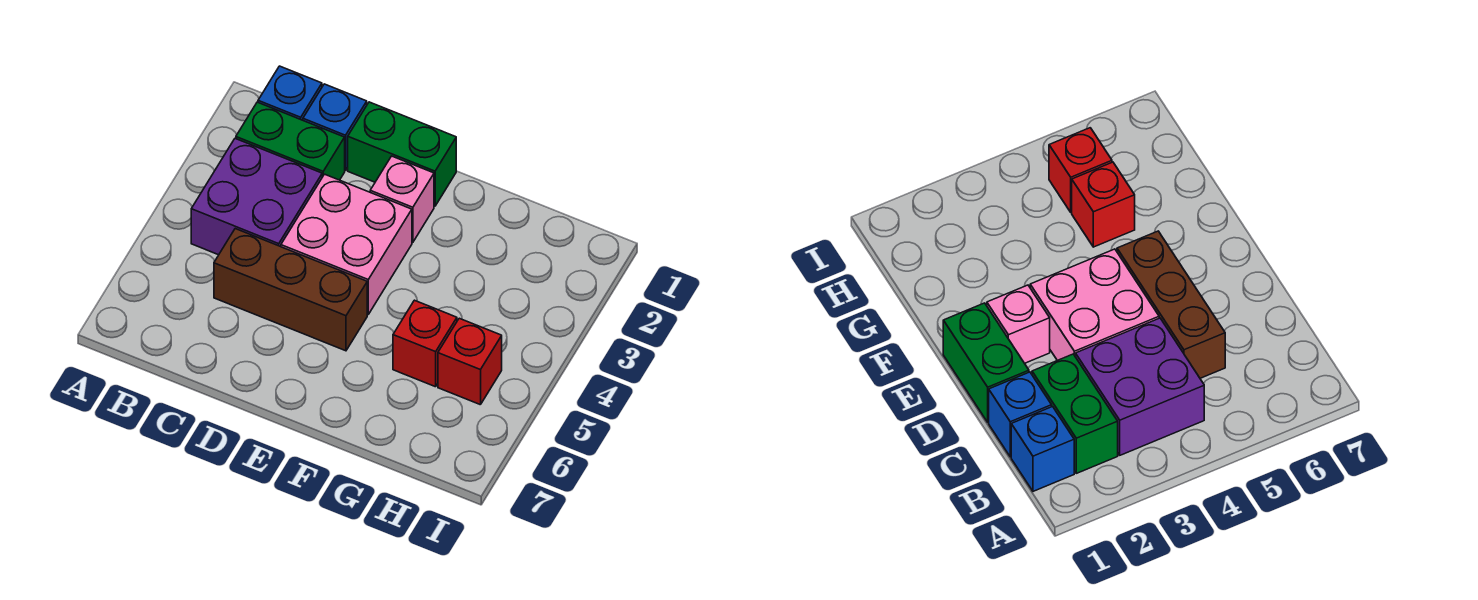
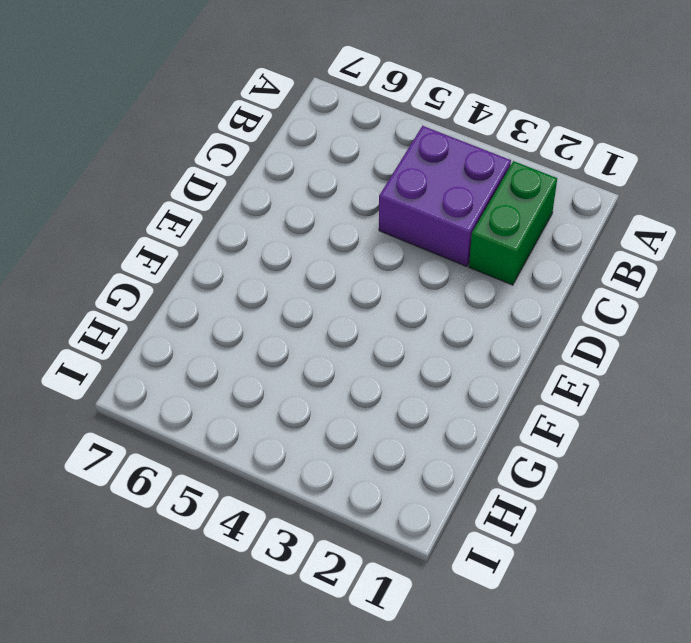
none -> blue brick B1 level 1
none -> blue brick C1 level 1

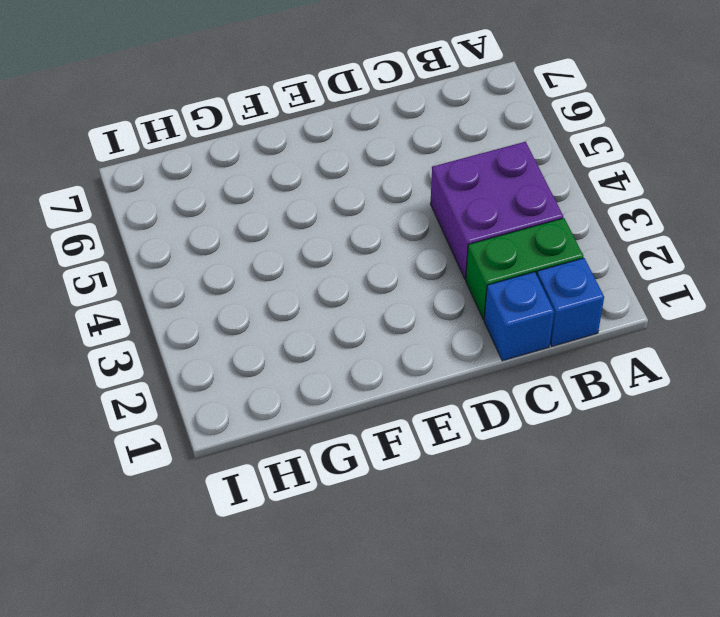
none -> brown brick C5:E5 level 1
none -> green brick D1:E1 level 1

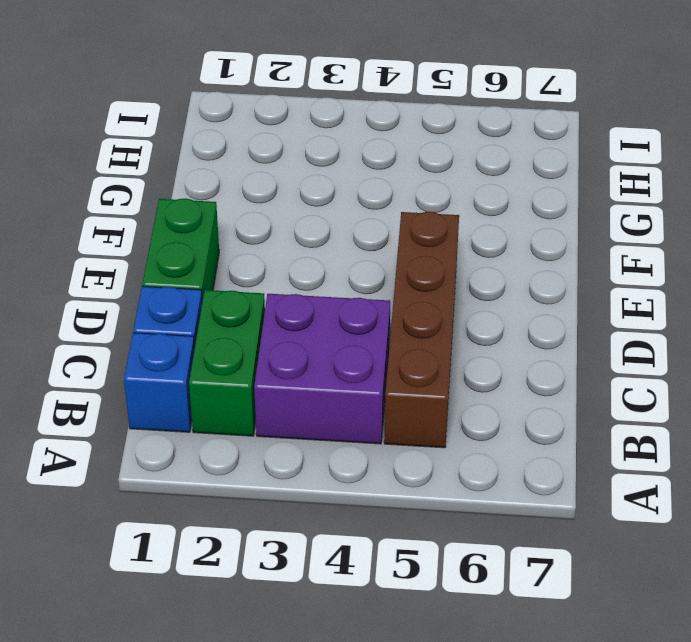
brown brick B5:E5 level 1 -> brown brick C5:E5 level 1
none -> pink brick D3:E4 level 1
none -> pink brick E2 level 1

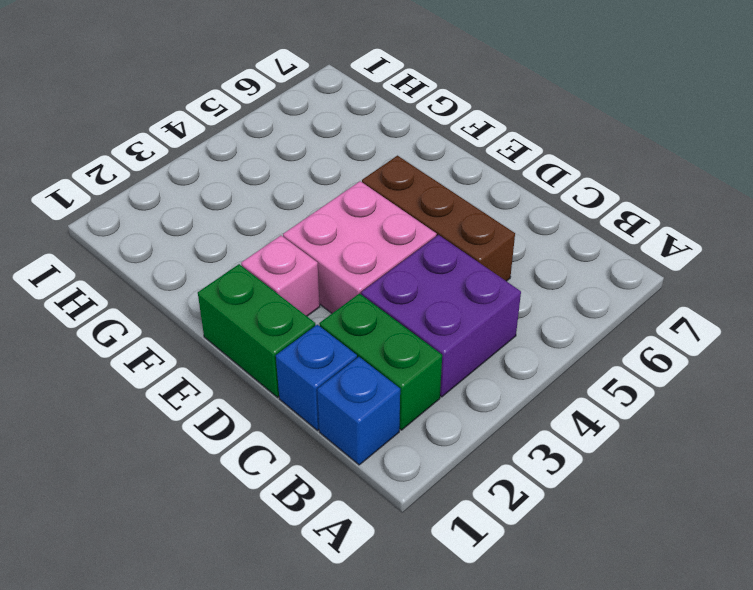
none -> red brick G5 level 1
none -> red brick H5 level 1

